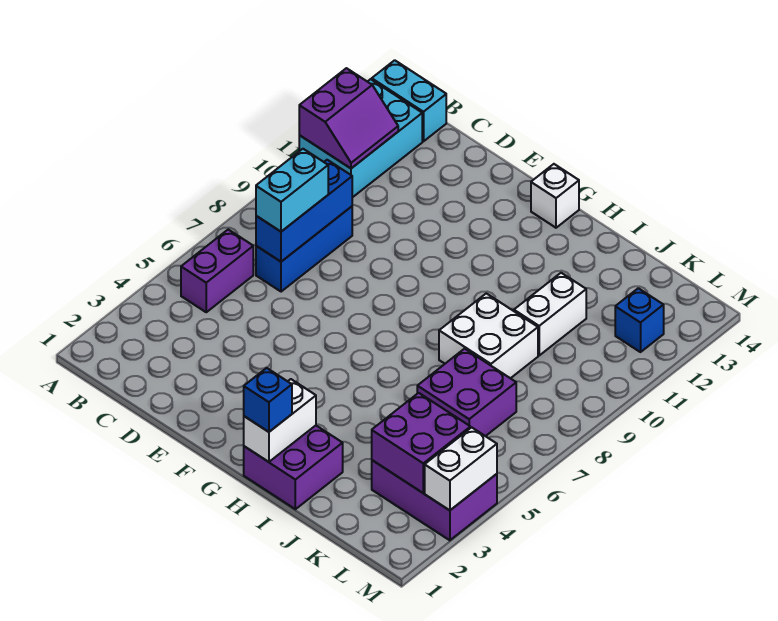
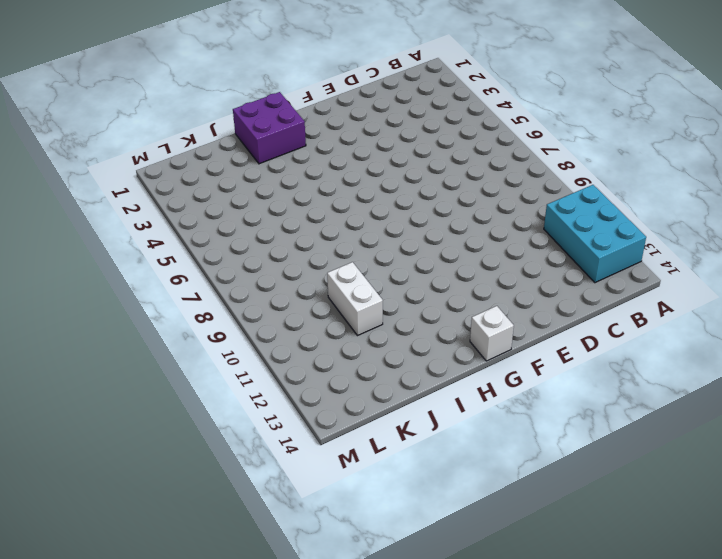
none -> cyan brick A14:B14 level 1
none -> purple brick B5:B6 level 1
none -> blue brick C7:C9 level 1

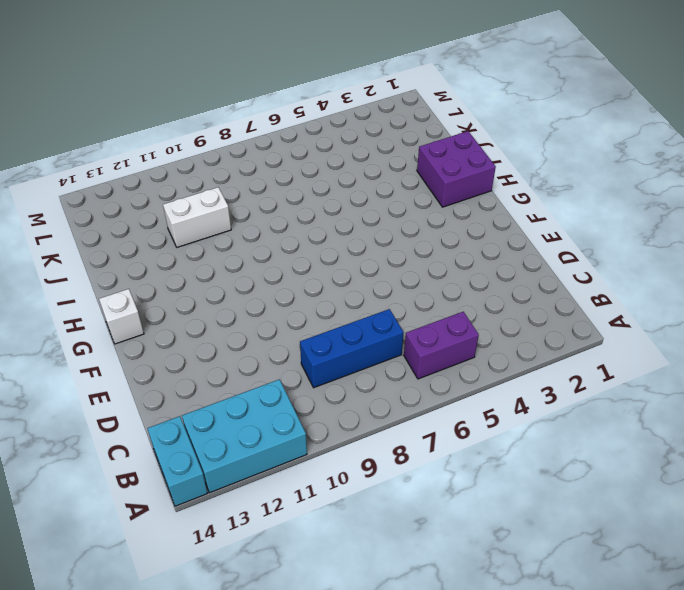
none -> white brick I8:J9 level 1
none -> purple brick J6:K7 level 1
none -> purple brick K3:M4 level 1

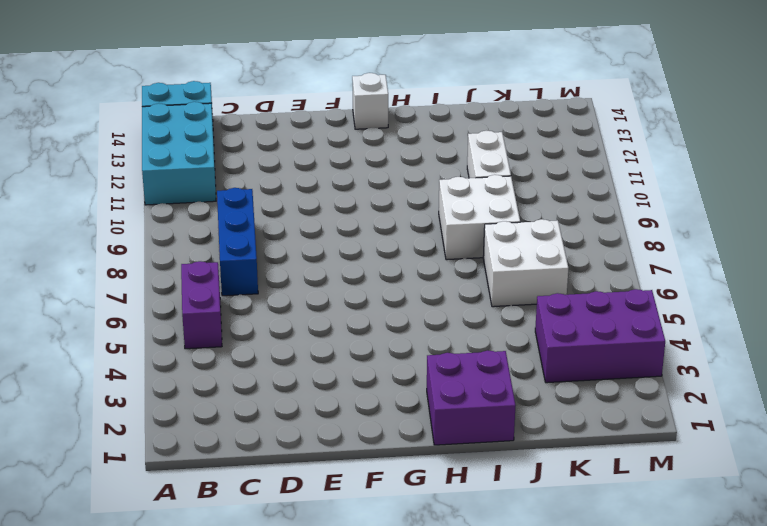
white brick J6:K7 level 1 -> purple brick J6:K7 level 1
none -> blue brick L12 level 1
none -> purple slope A11:B12 level 2 top A
none -> blue brick C7:C9 level 2

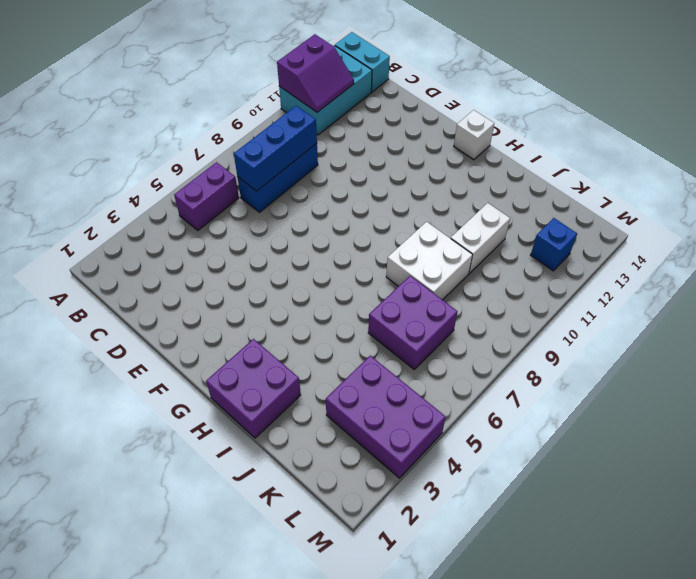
none -> white brick H1:H2 level 2
none -> purple brick K3:L4 level 2
none -> white brick M3:M4 level 2

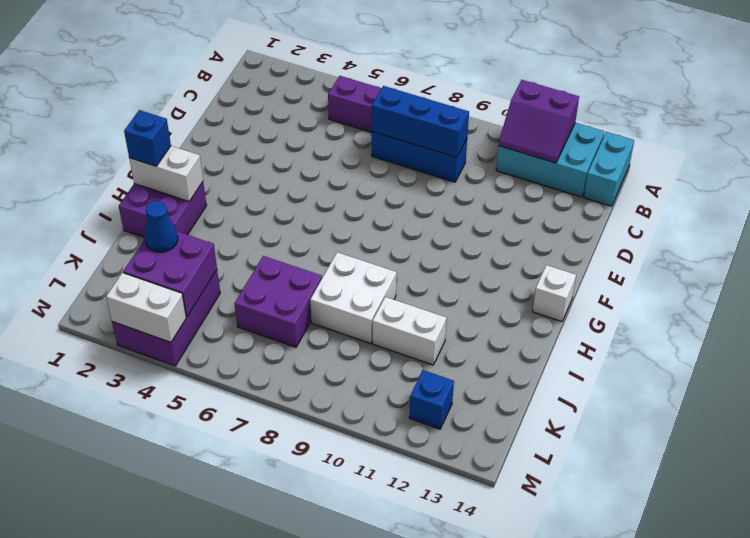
blue cone K3 level 3 -> none
none -> cyan brick C7:C8 level 3

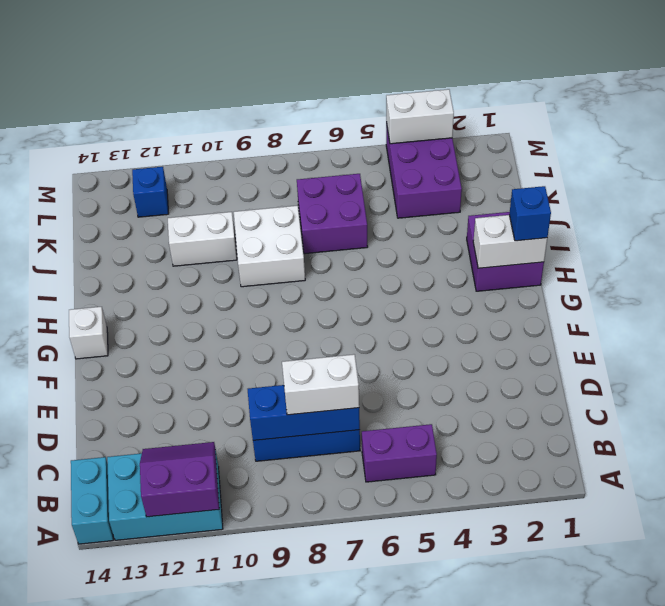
white brick C7:C8 level 3 -> cyan brick C7:C8 level 3
none -> purple brick K3:L4 level 2

